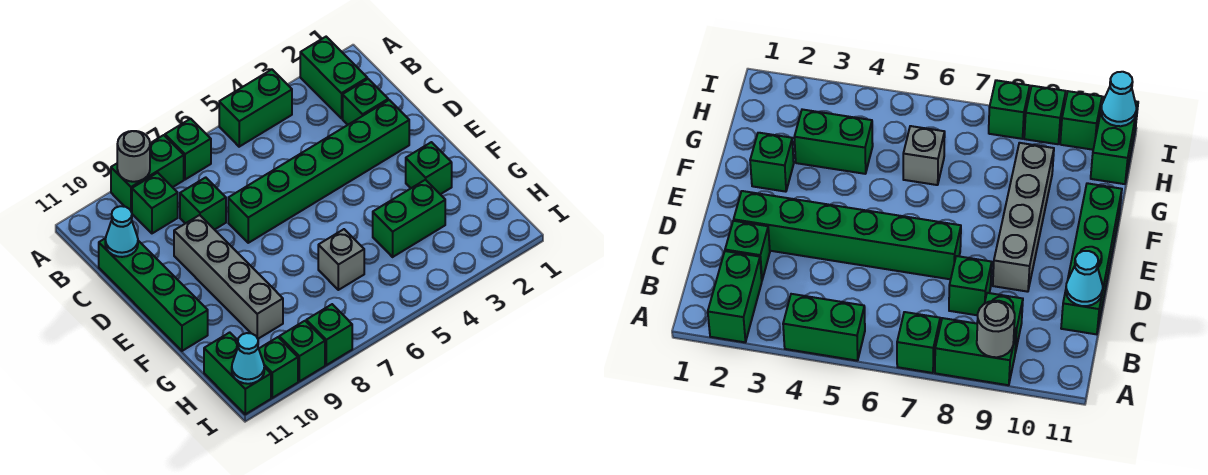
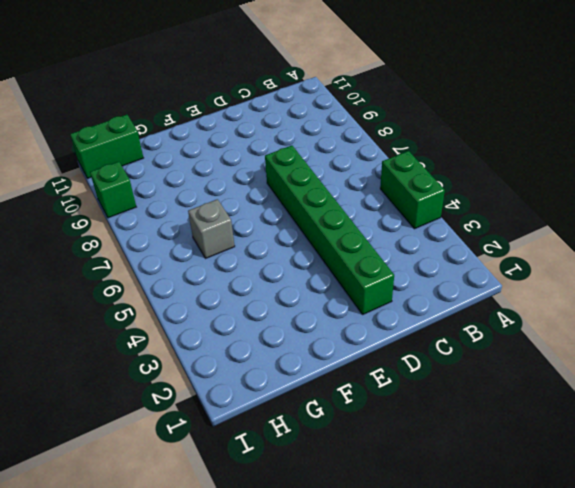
none -> green brick A2:B2 level 1
none -> green brick A7 level 1
none -> green brick A8:A9 level 1

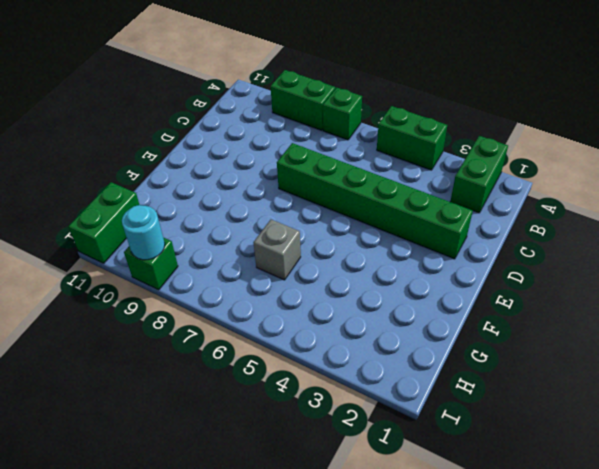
cyan round brick I9 level 2 -> none
none -> green brick B9 level 1
none -> green brick C2 level 1
none -> green brick C8 level 1

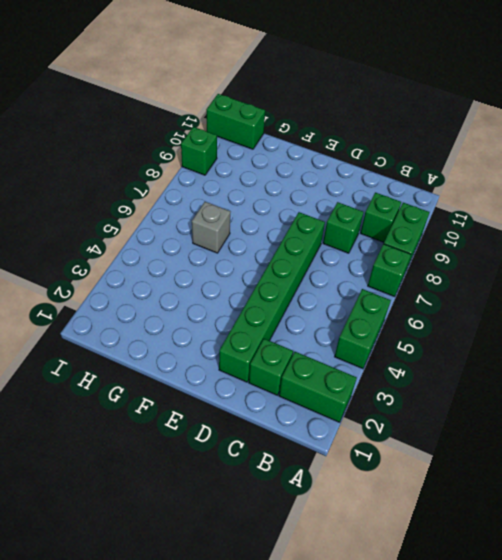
none -> green brick C11:F11 level 1
none -> grey brick D9:G9 level 1
none -> green brick F2 level 1

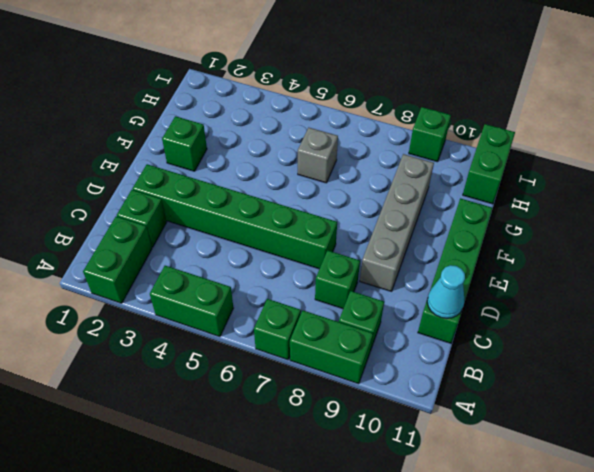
none -> green brick G3:G4 level 1
none -> green brick I8 level 1
none -> green brick I10 level 1

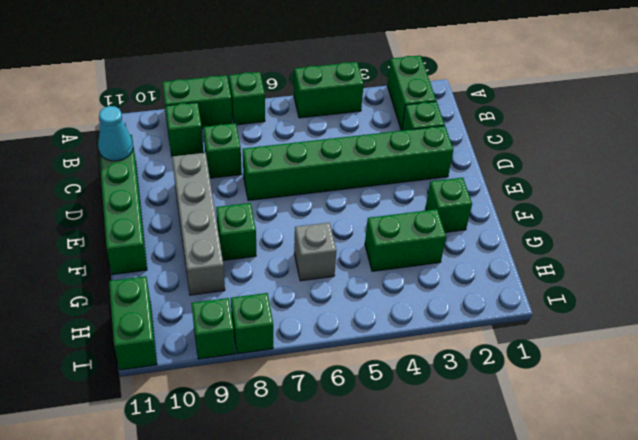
green brick F8 level 1 -> green brick I10 level 1
none -> grey round brick A9 level 2
none -> cyan cone I11 level 2

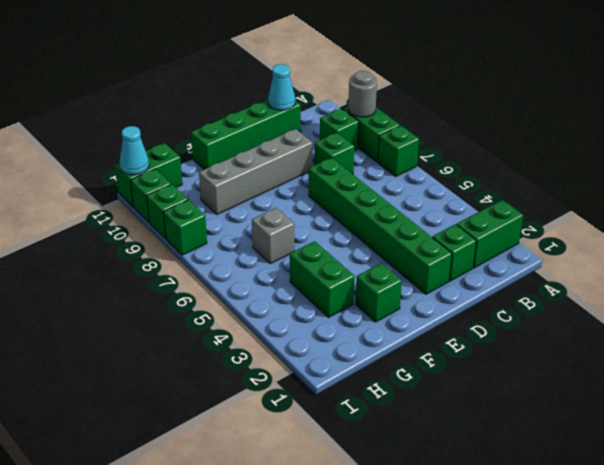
none -> green brick A4:A5 level 1

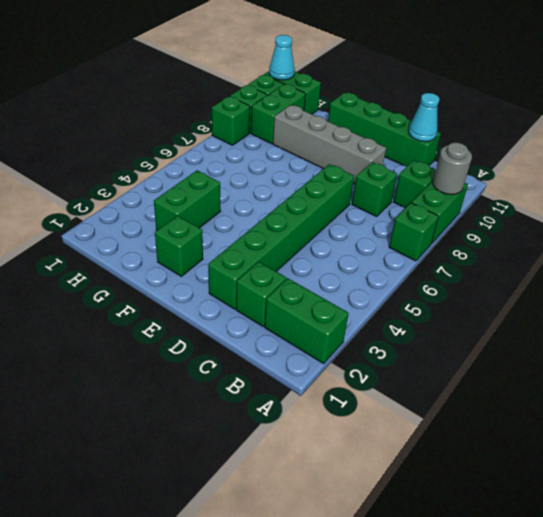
green brick H9:H10 level 1 -> green brick A4:A5 level 1
none -> grey brick G6 level 1

